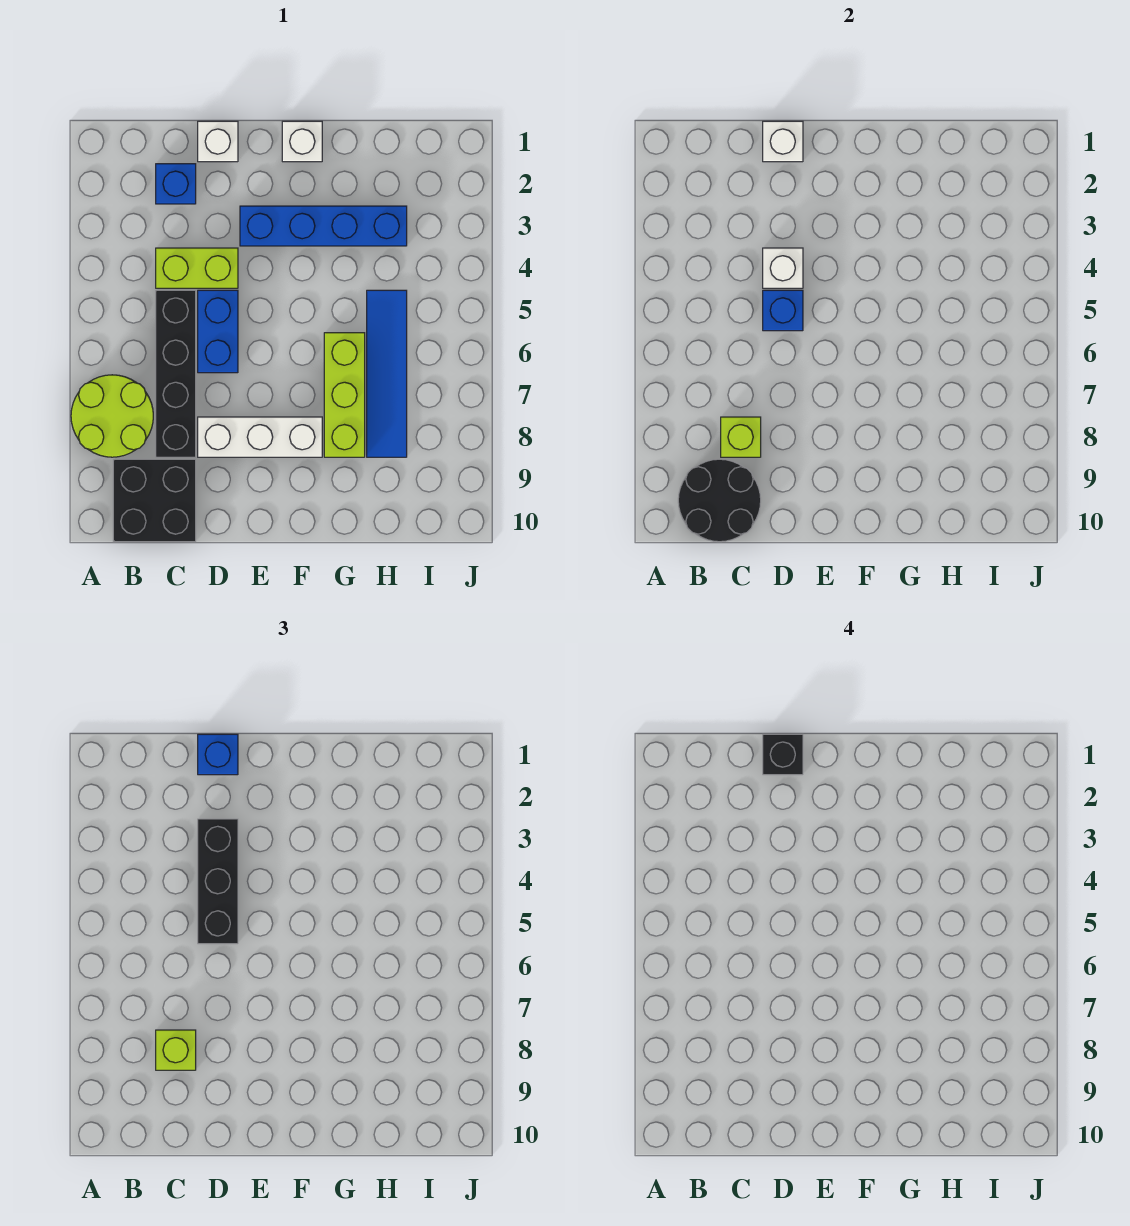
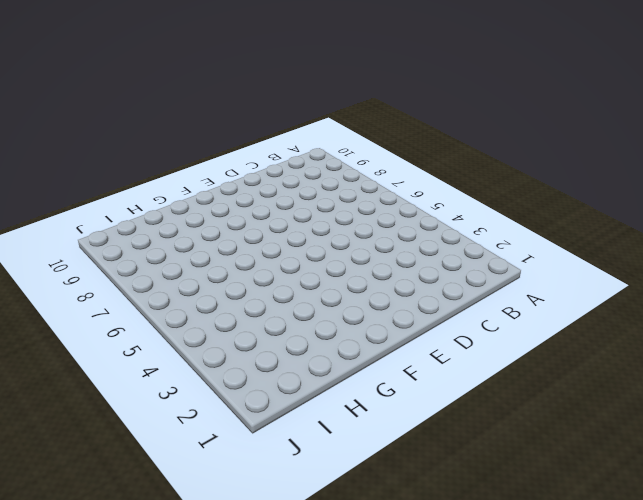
none -> lime round brick A7:B8 level 1
none -> black brick B9:C10 level 1
none -> blue brick C2 level 1

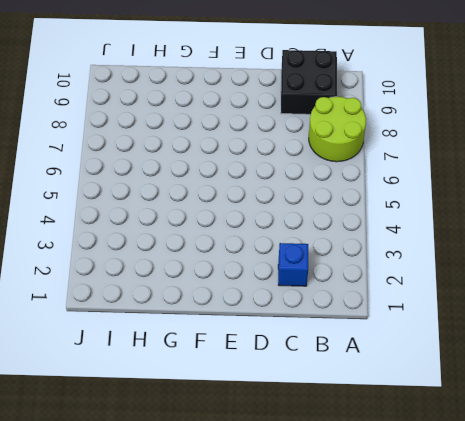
none -> lime brick C4:D4 level 1
none -> black brick C5:C8 level 1
none -> white brick D1 level 1

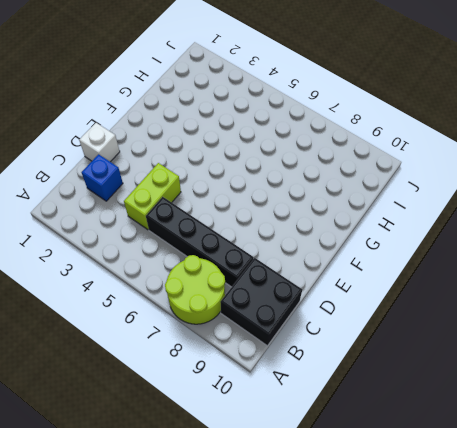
none -> blue brick D5:D6 level 1
none -> white brick D8:F8 level 1
none -> blue brick E3:H3 level 1

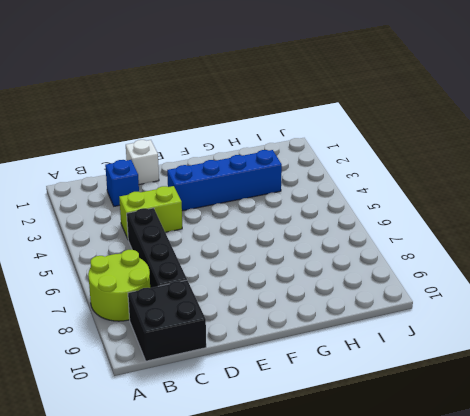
none -> blue brick D5:D6 level 1
none -> white brick D8:F8 level 1
none -> white brick F1 level 1

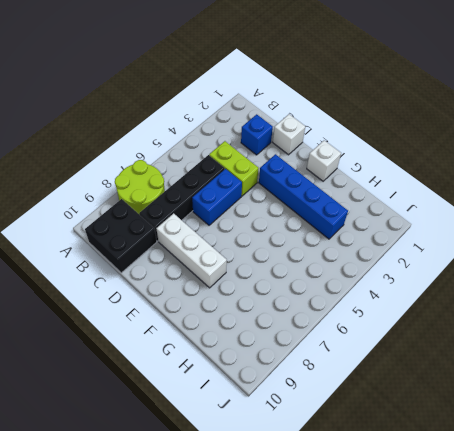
none -> lime brick G6:G8 level 1
none -> blue tile H5:H8 level 1
none -> black round brick B9:C10 level 2

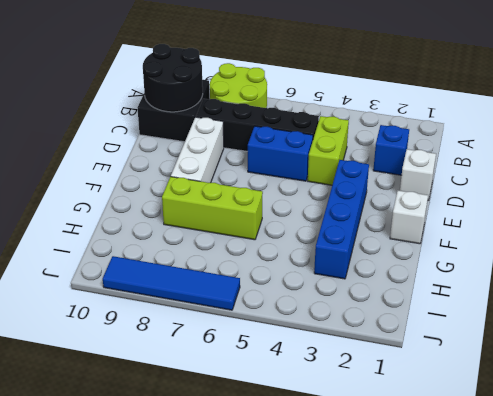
blue tile J6:J9 level 1 -> blue tile H5:H8 level 1
none -> lime brick C8 level 2
none -> white brick D1 level 2
none -> white brick D4 level 2

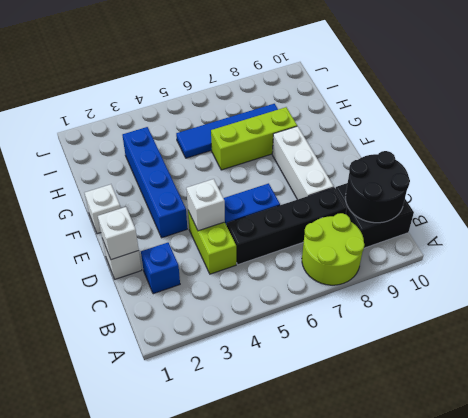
none -> lime brick C8 level 2
none -> blue brick D5 level 2
none -> lime brick C8 level 3

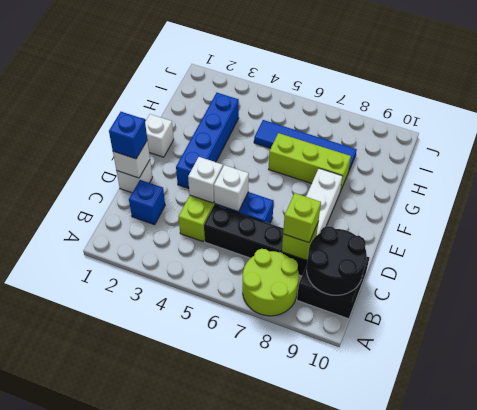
white brick D5 level 2 -> blue brick D5 level 2
none -> black brick D3:D5 level 3
none -> black brick D1 level 4

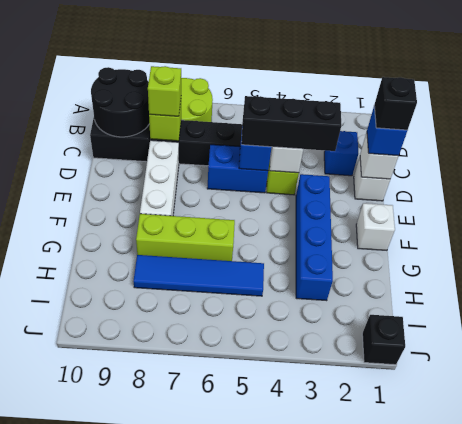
black brick J1 level 1 -> none

